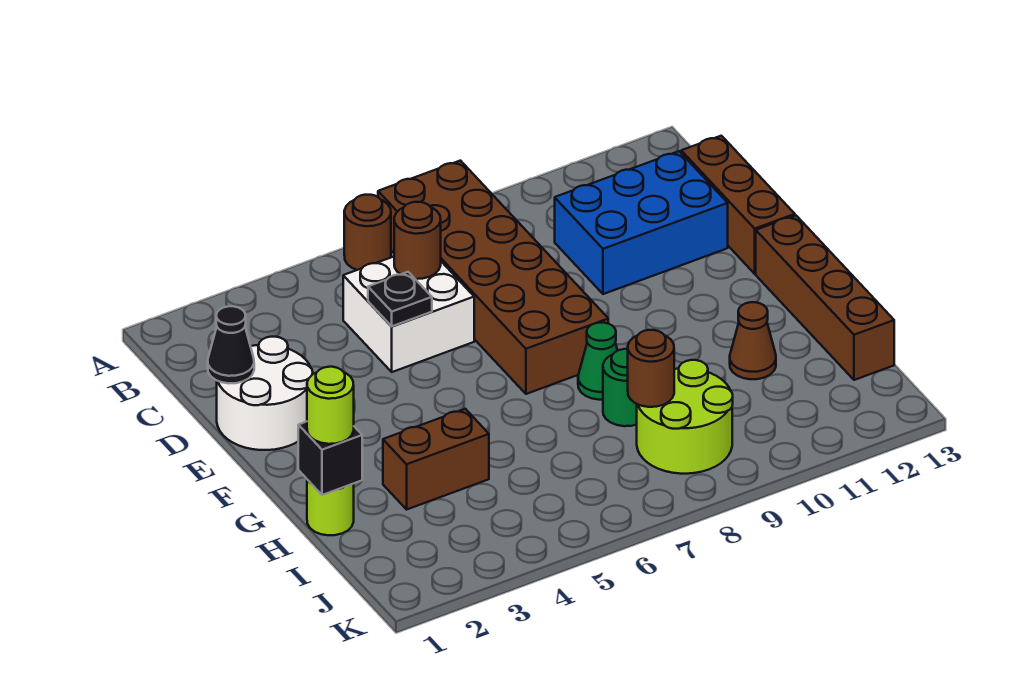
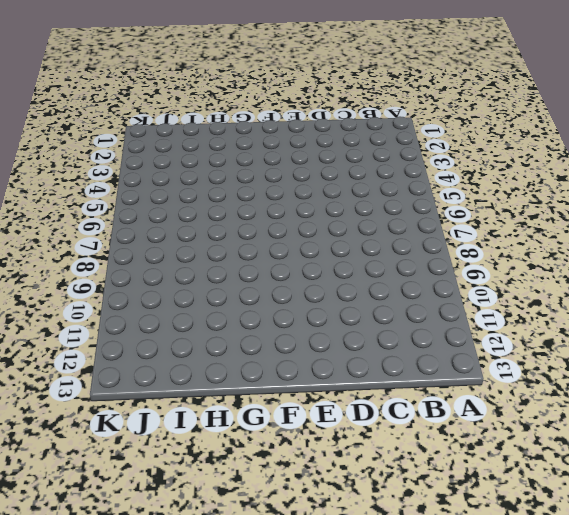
none -> brown round brick A6 level 1
none -> brown brick A7:F8 level 1
none -> white brick C5:D6 level 1

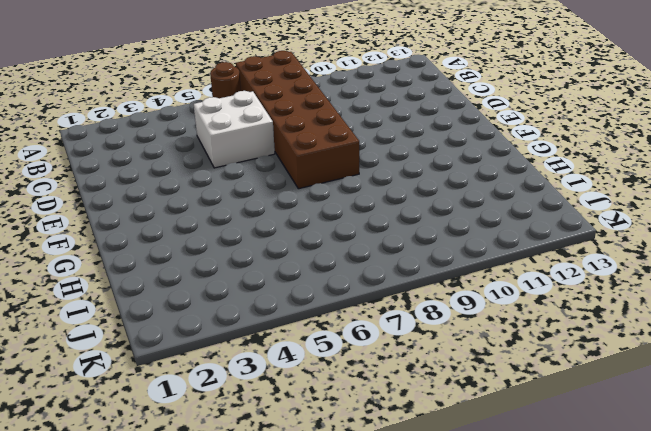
none -> blue brick C10:D12 level 1
none -> brown brick C13:E13 level 1
none -> white round brick D1:E2 level 1

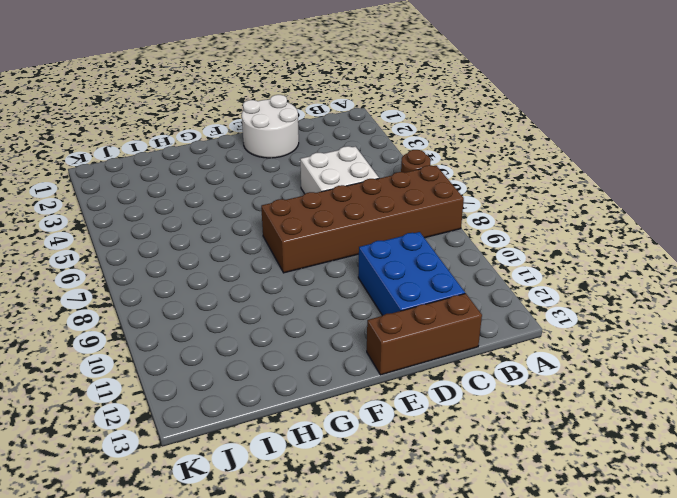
none -> brown brick F13:I13 level 1
none -> green cone G8 level 1
none -> lime round brick H1 level 1

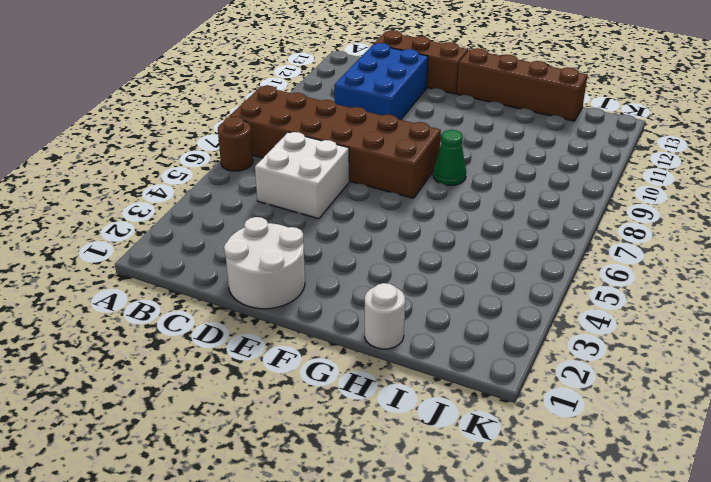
white round brick H1 level 1 -> lime round brick H1 level 1
none -> brown brick H3:H4 level 1
none -> green round brick H8 level 1
none -> brown cone H11 level 1

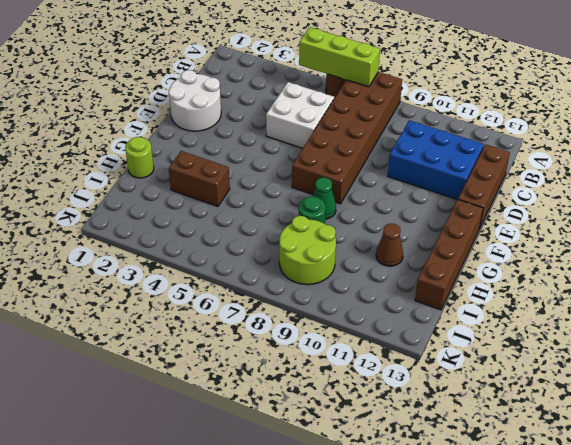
lime brick A5:A7 level 2 -> none
none -> brown round brick C6 level 2
none -> black cone D1 level 2
none -> black plate D5 level 2

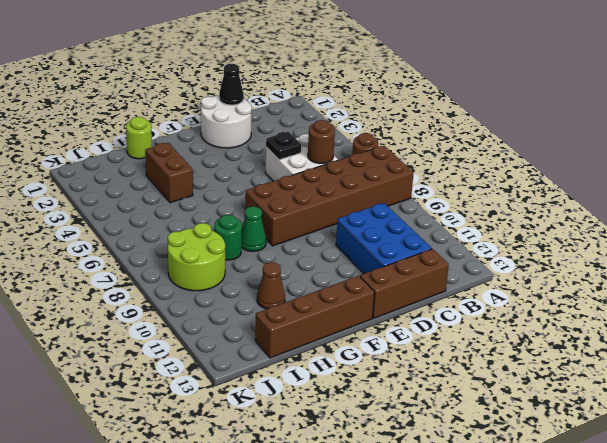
none -> black brick H1 level 2
none -> brown round brick I8 level 2
none -> lime round brick H1 level 3

